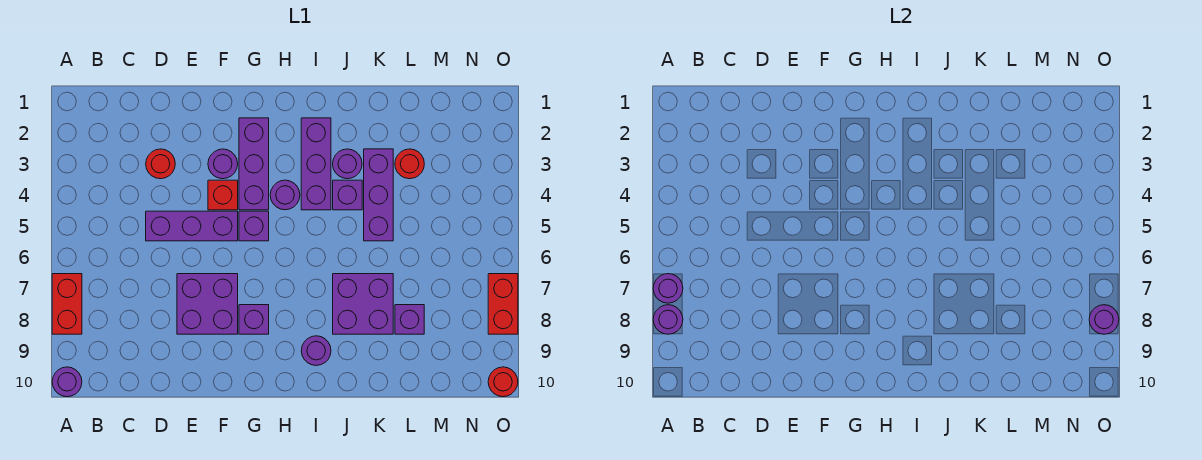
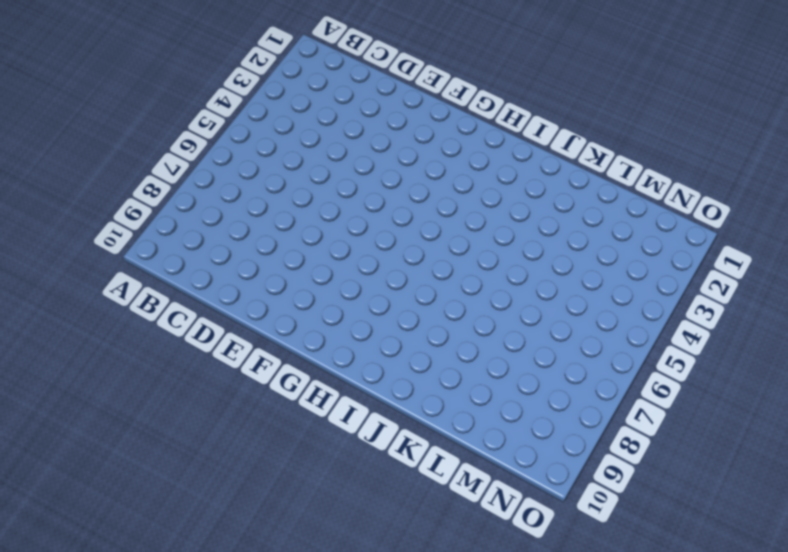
none -> red brick A7:A8 level 1
none -> purple round brick A10 level 1
none -> red round brick D3 level 1

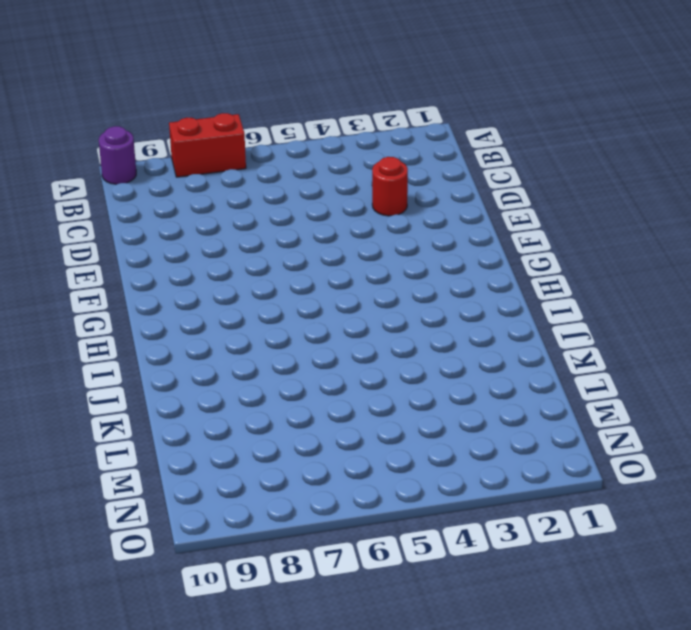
none -> purple brick D5:F5 level 1
none -> purple brick E7:F8 level 1
none -> purple round brick F3 level 1

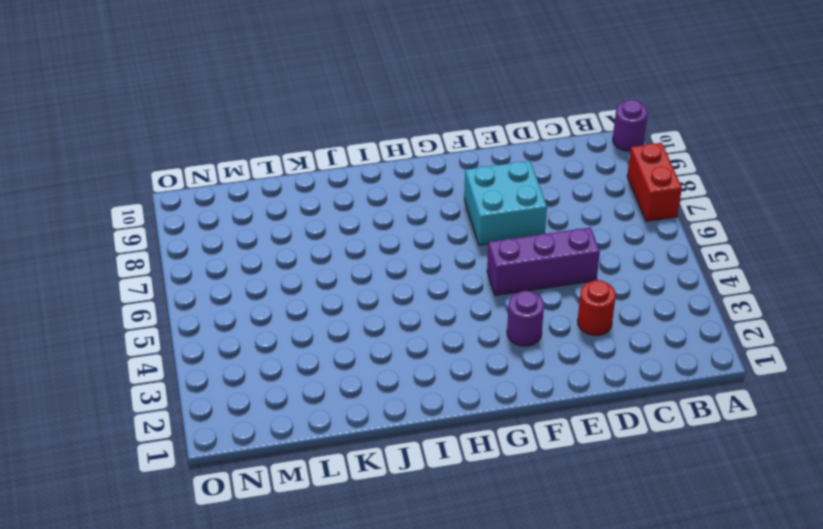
cyan brick E7:F8 level 1 -> purple brick E7:F8 level 1
none -> red brick F4 level 1
none -> purple brick G2:G4 level 1
none -> purple brick G5 level 1

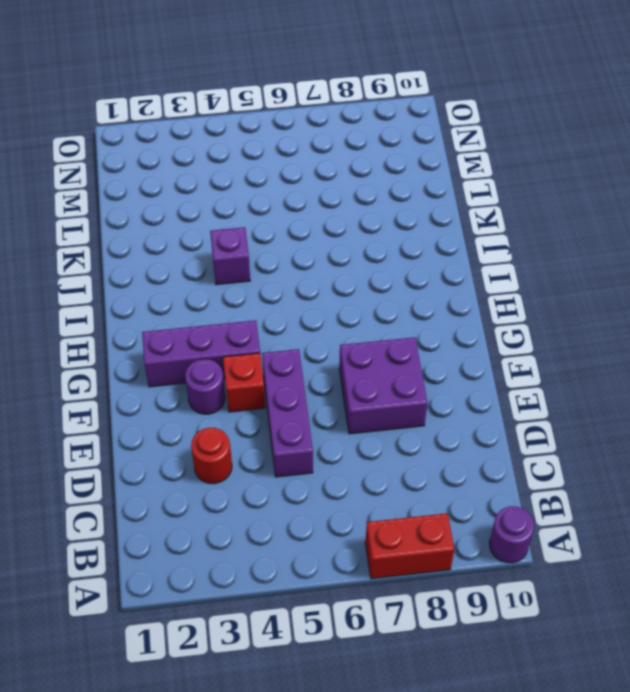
none -> purple brick G5 level 1
none -> purple brick G8 level 1
none -> purple round brick H4 level 1

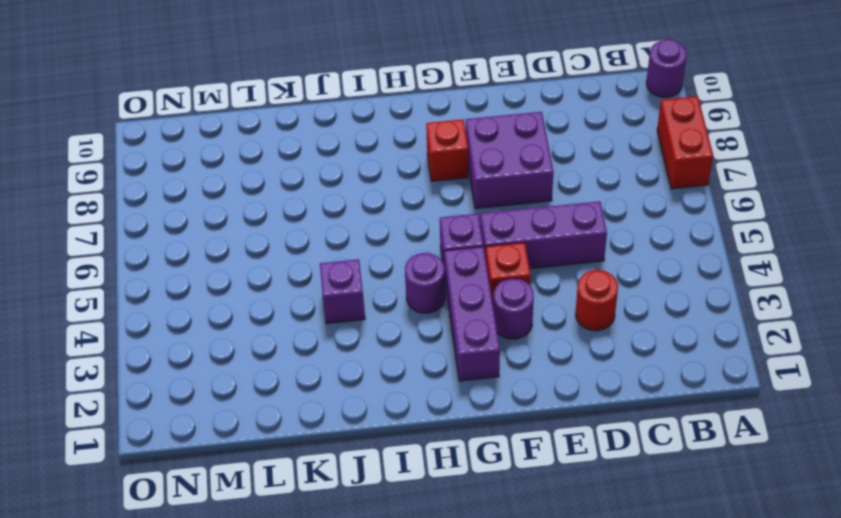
red brick G8 level 1 -> purple brick G8 level 1
none -> purple brick I2:I4 level 1
none -> purple round brick I9 level 1
none -> purple round brick J3 level 1

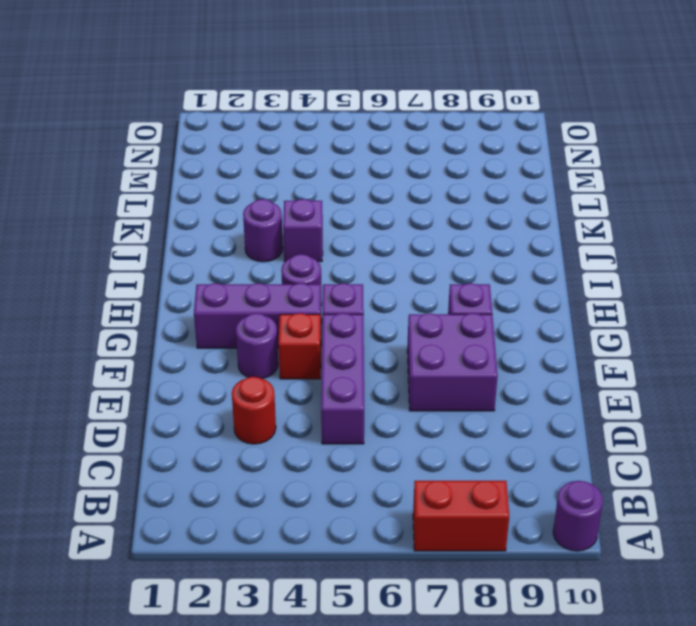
none -> purple brick I2:I4 level 1
none -> purple round brick I9 level 1
none -> purple brick J7:K8 level 1

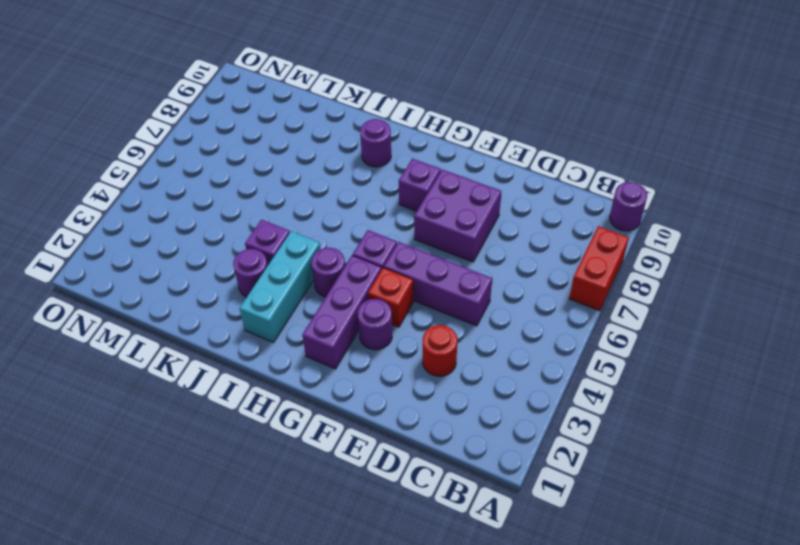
cyan brick I2:I4 level 1 -> purple brick I2:I4 level 1
none -> purple brick J7:K8 level 1
none -> purple brick K3:K5 level 1
none -> red round brick L3 level 1

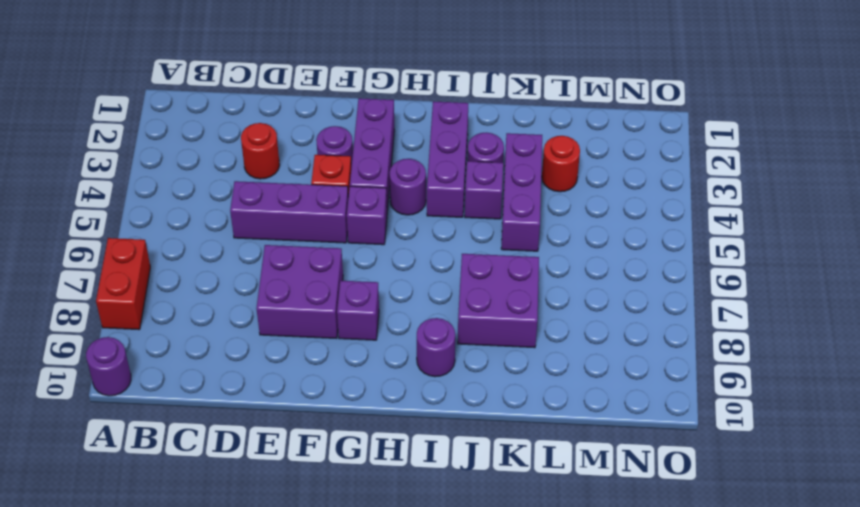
none -> purple brick L8 level 1
none -> red brick O7:O8 level 1
none -> red round brick O10 level 1

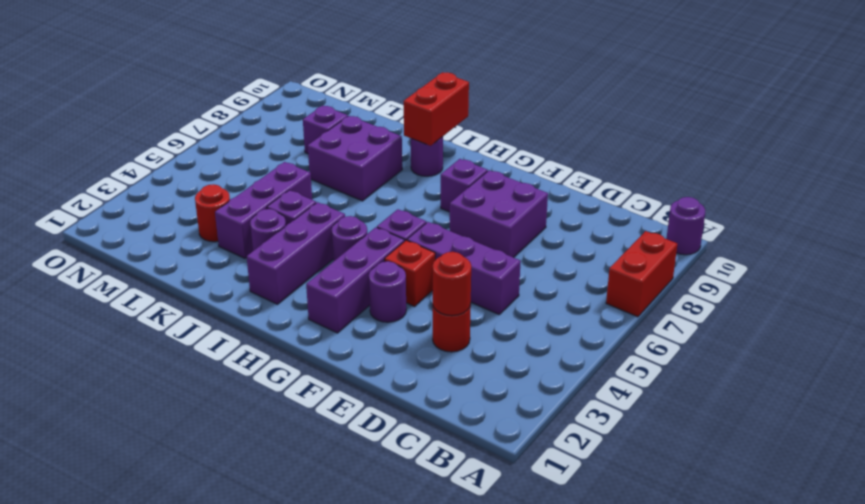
red round brick D3 level 2 -> red round brick O10 level 1
red brick I9:I10 level 2 -> red brick O7:O8 level 1
none -> purple round brick A7 level 2
none -> purple round brick A8 level 2
none -> purple round brick O8 level 2

